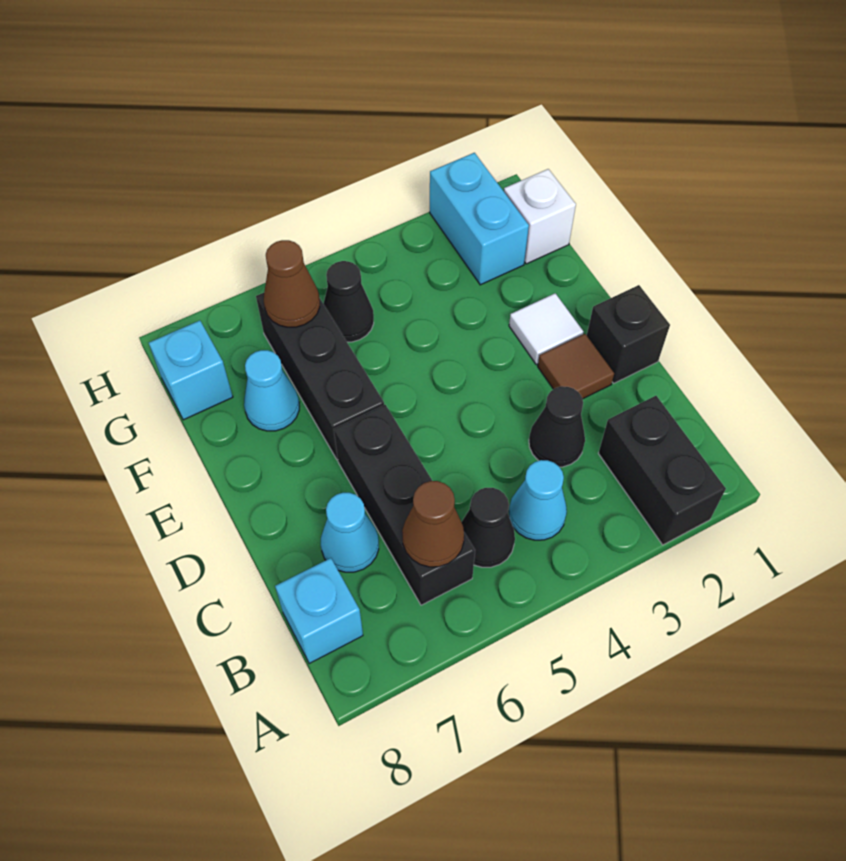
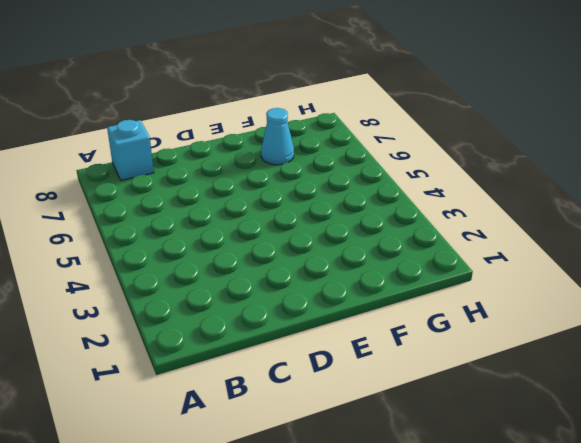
none -> black brick A2:B2 level 1
none -> cyan cone B4 level 1
none -> black cone B5 level 1

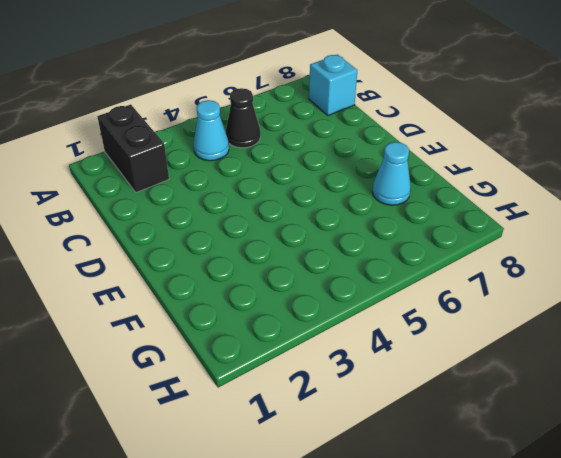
none -> black brick B6:D6 level 1
none -> black cone C3 level 1
none -> cyan cone C7 level 1

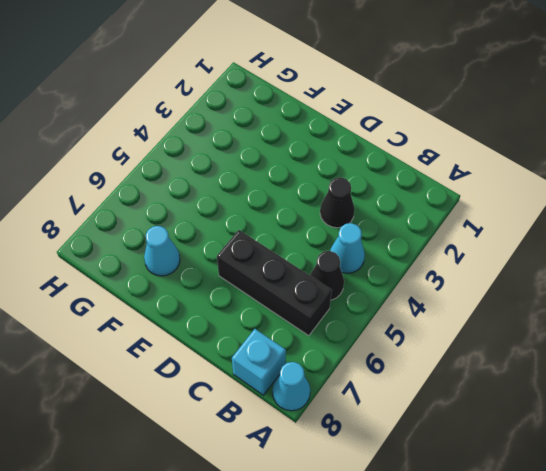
cyan cone A8 level 1 -> cyan cone C7 level 1
none -> black brick A2:B2 level 1
none -> black brick D1 level 1
none -> brown tile D2 level 1

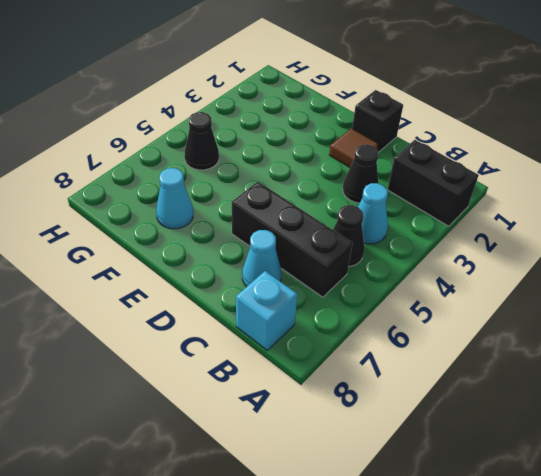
none -> white tile E2 level 1
none -> black brick E6:G6 level 1
none -> white brick G1 level 1

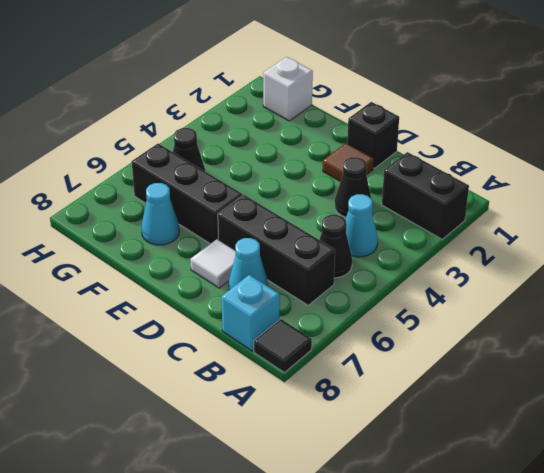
black tile A8 level 1 -> none
white tile D7 level 1 -> white tile E2 level 1
none -> cyan brick G2:H2 level 1
none -> cyan brick G8 level 1
none -> brown cone B6 level 2

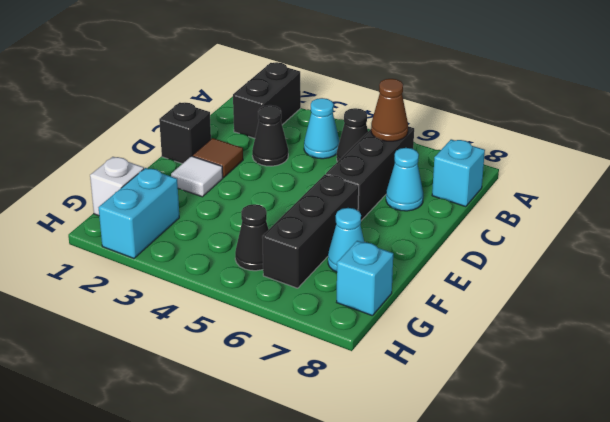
none -> brown cone G6 level 2

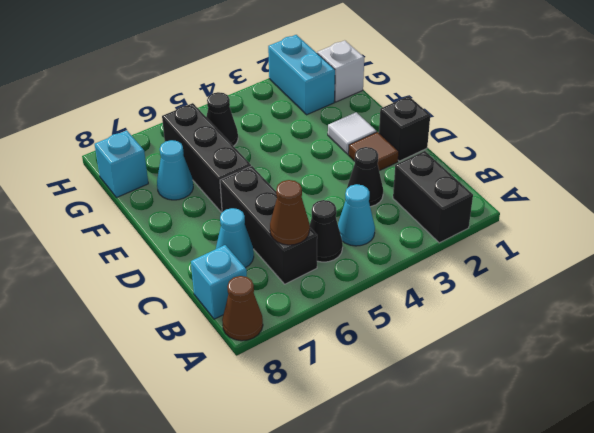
brown cone A8 level 1 -> brown cone G6 level 2

